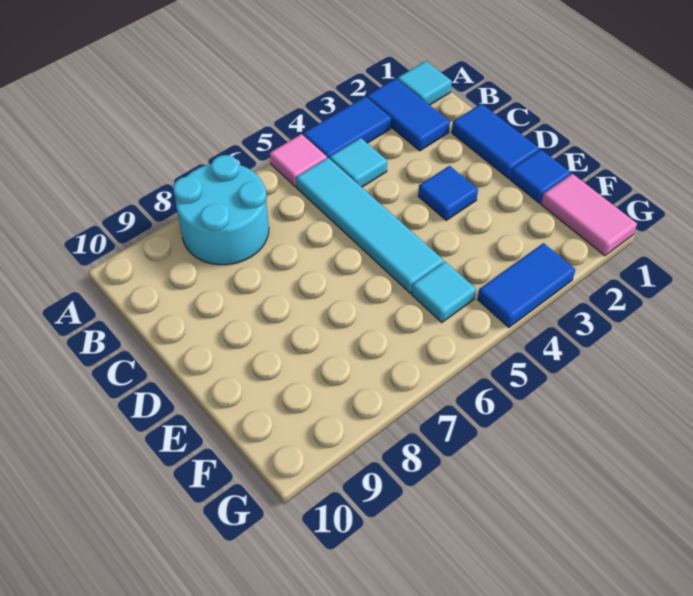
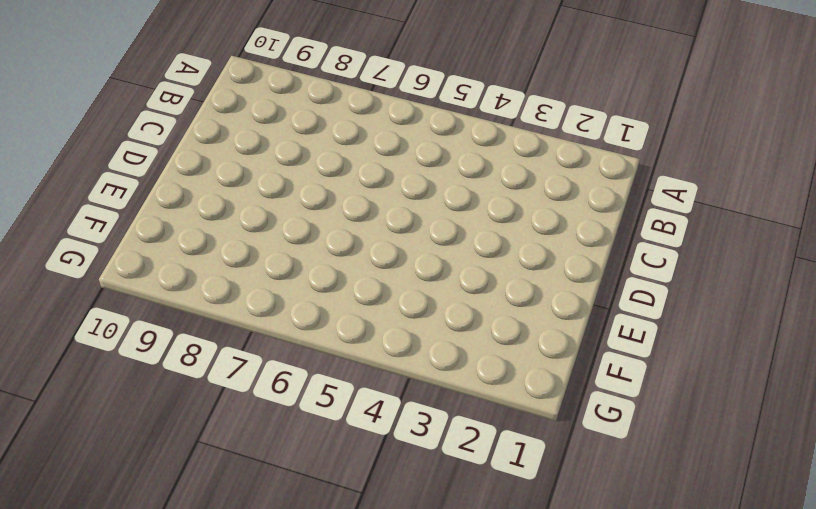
none -> cyan tile A1 level 1
none -> blue tile A2:B2 level 1
none -> blue tile A3:A4 level 1

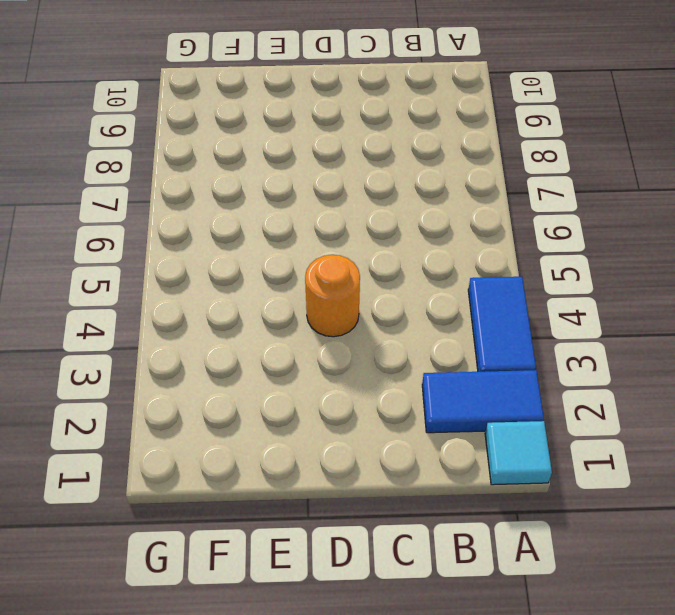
orange round brick D4 level 1 -> none
none -> pink tile A5 level 1
none -> cyan round brick A7:B8 level 1
none -> cyan tile B4 level 1

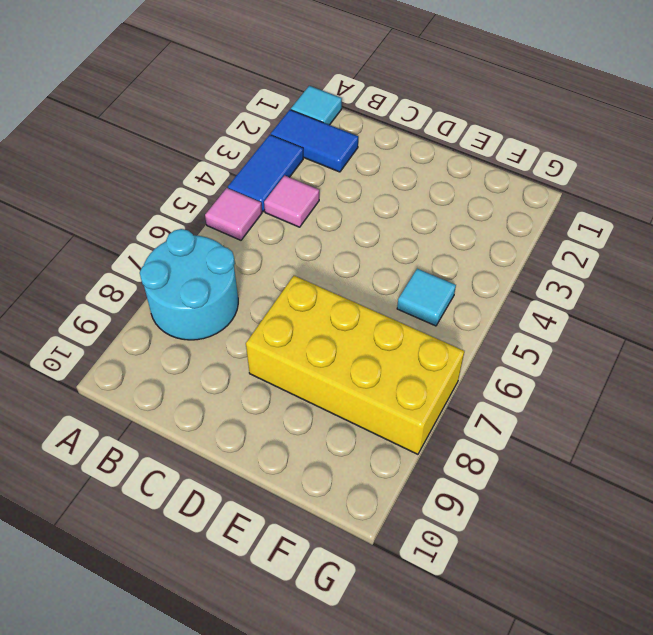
pink tile B4 level 1 -> cyan tile B4 level 1
yellow brick D7:G8 level 1 -> none
none -> cyan tile B5:E5 level 1
none -> blue tile C1:D1 level 1
none -> blue tile D3 level 1

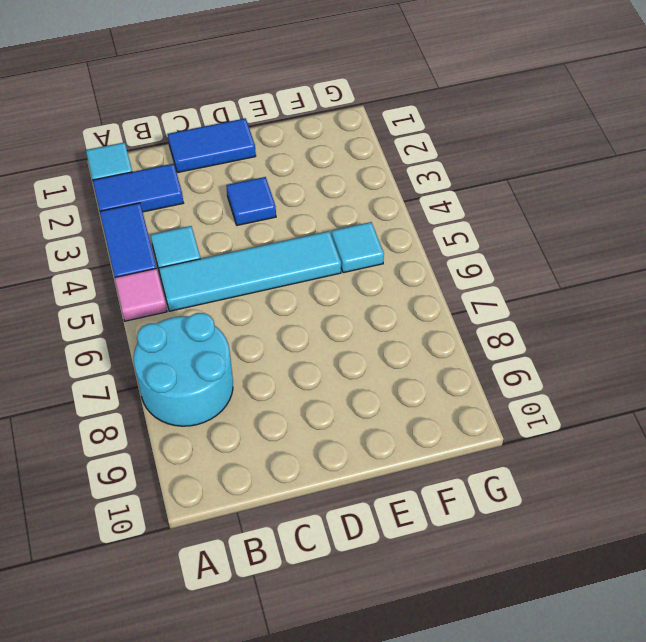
none -> blue tile E1 level 1
none -> pink tile F1:G1 level 1
none -> blue tile G3:G4 level 1

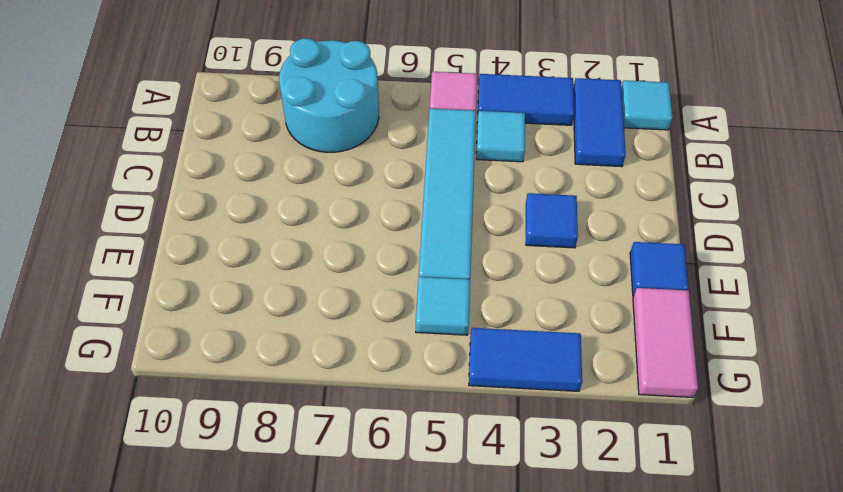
none -> blue tile C1:D1 level 1

